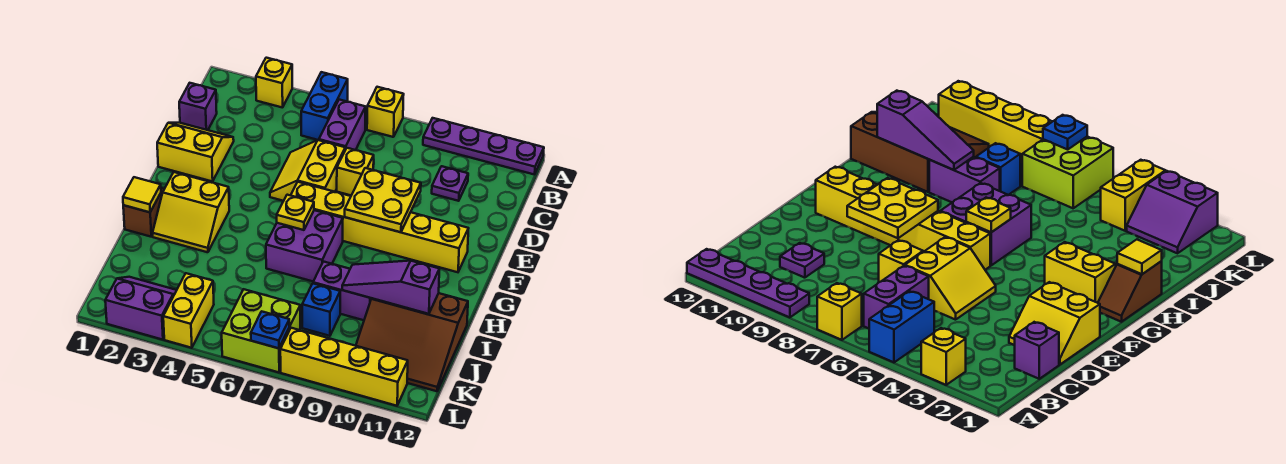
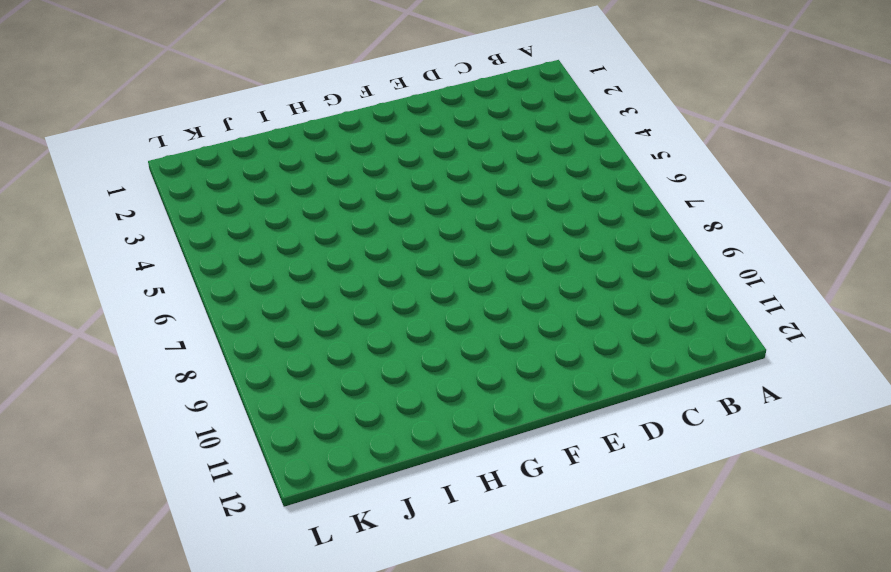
none -> yellow brick A3 level 1
none -> blue brick A5:B5 level 1
none -> yellow brick A7 level 1

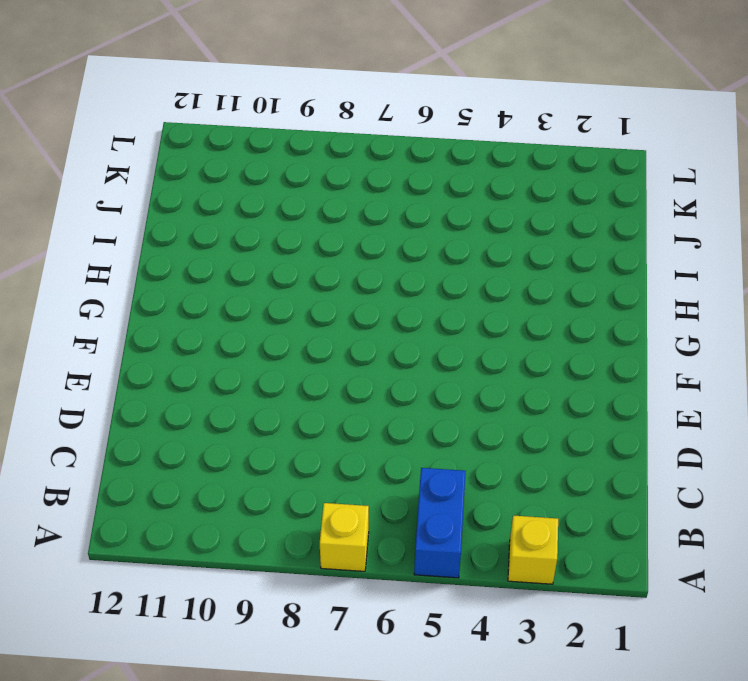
none -> purple plate A9:A12 level 1
none -> purple brick B6:C6 level 1
none -> purple brick C1 level 1

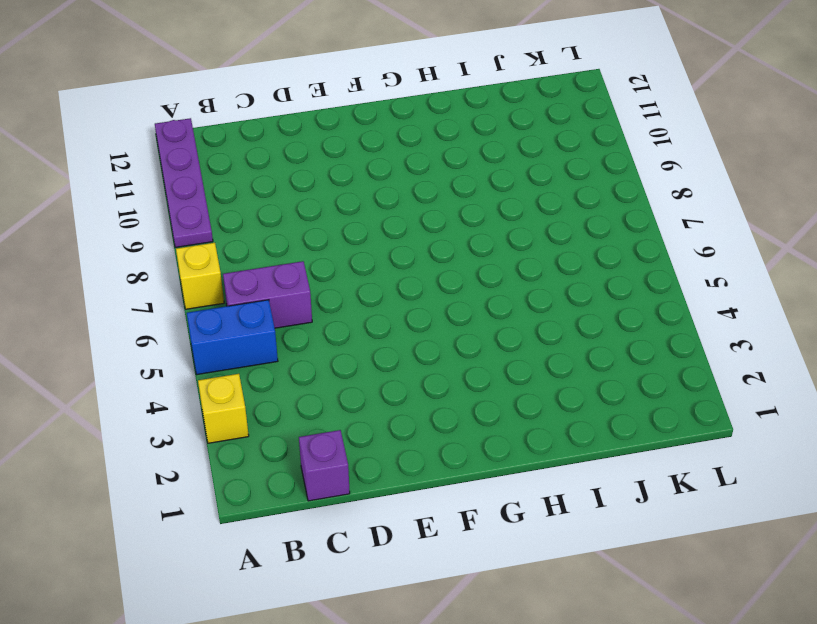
none -> purple plate C10 level 1
none -> yellow slope D1:E2 level 1 top E
none -> yellow slope D5:E6 level 1 top 6

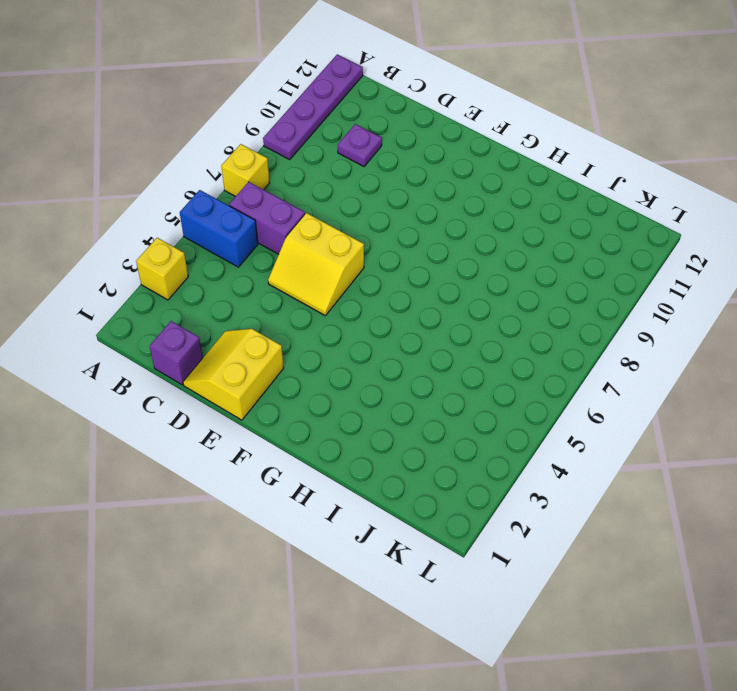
none -> yellow brick D7 level 1
none -> yellow brick F6:F11 level 1
none -> brown slope G1:H1 level 1 top H

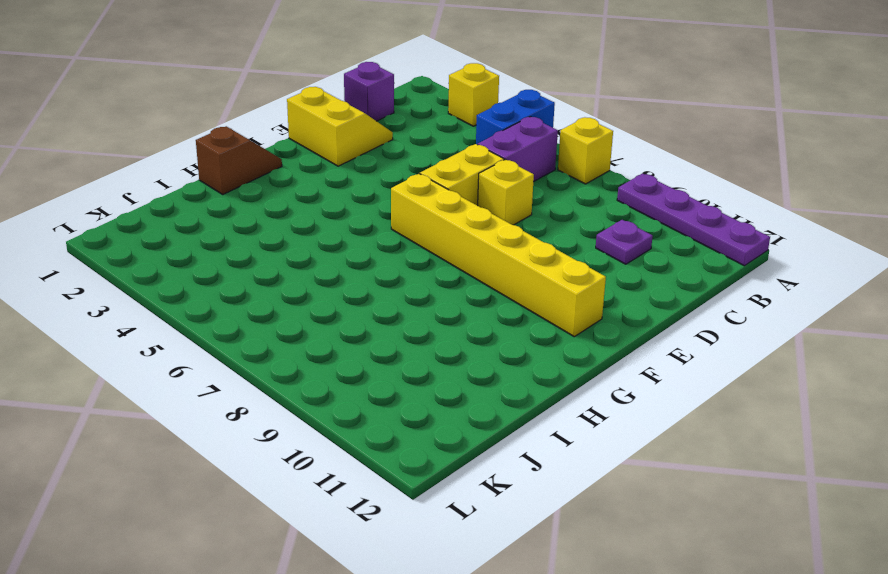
none -> yellow slope G2:H3 level 1 top G
none -> purple brick G6:H7 level 1
none -> purple brick I8:I9 level 1

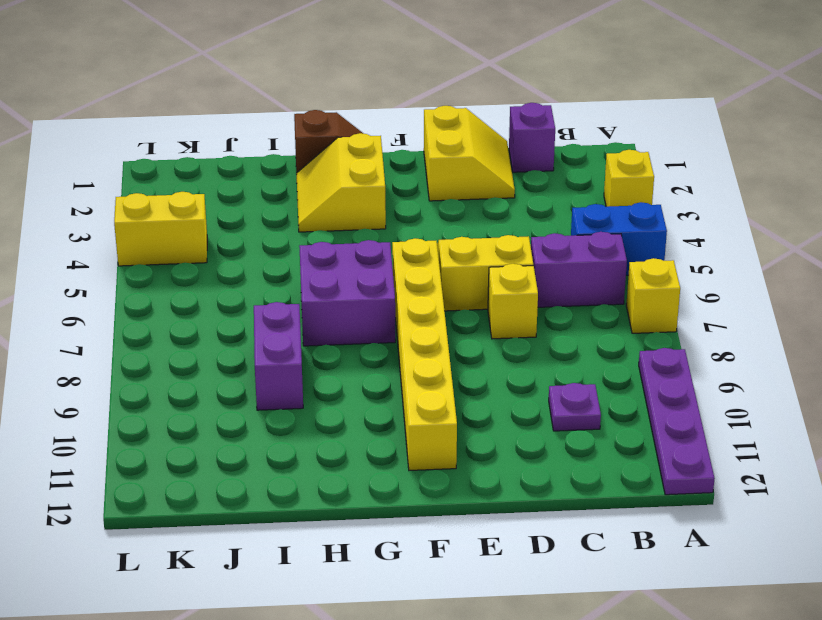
none -> brown slope I10:K12 level 1 top I
none -> blue brick J8 level 1
none -> purple slope K2:L3 level 1 top L

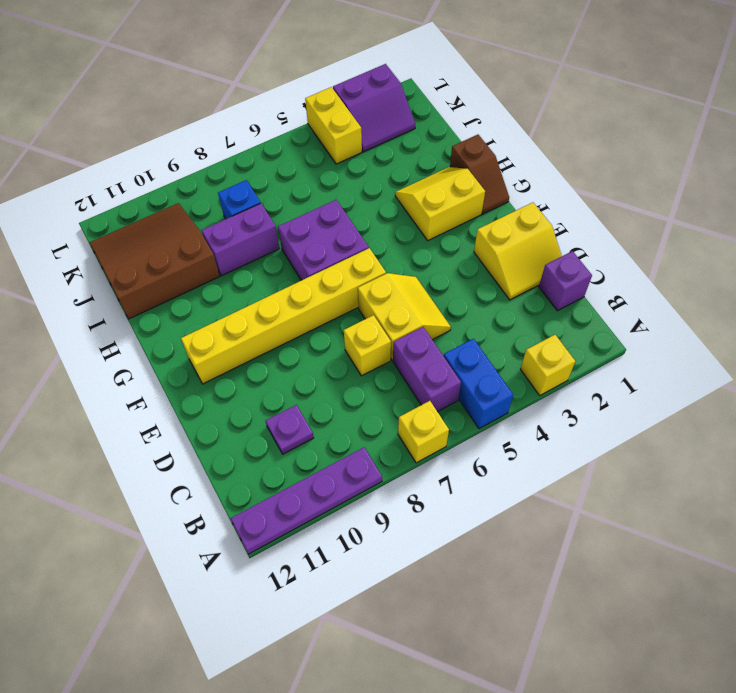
none -> lime brick K6:L7 level 1
none -> yellow brick L8:L11 level 1
none -> yellow plate E8:F9 level 2

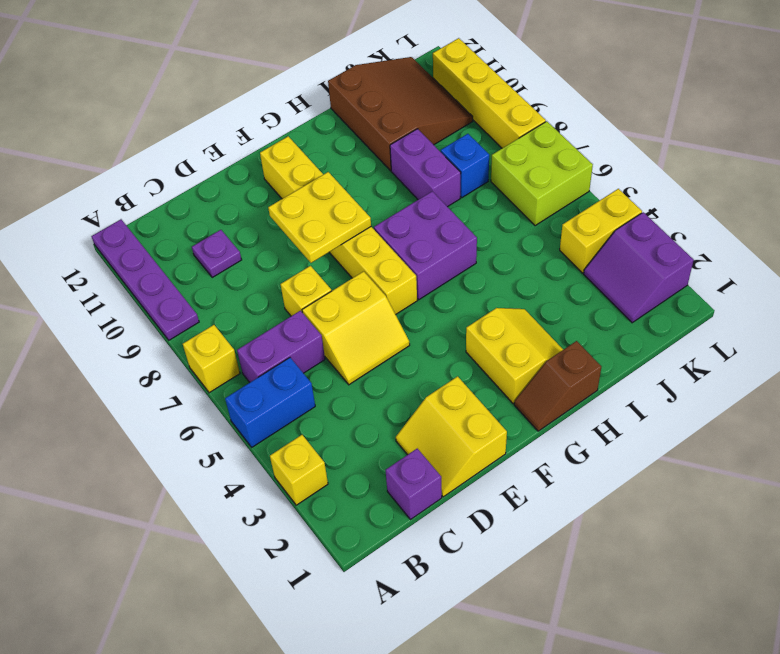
none -> yellow plate G6 level 2
none -> yellow tile H1 level 2
none -> purple slope I9:I11 level 2 top 11

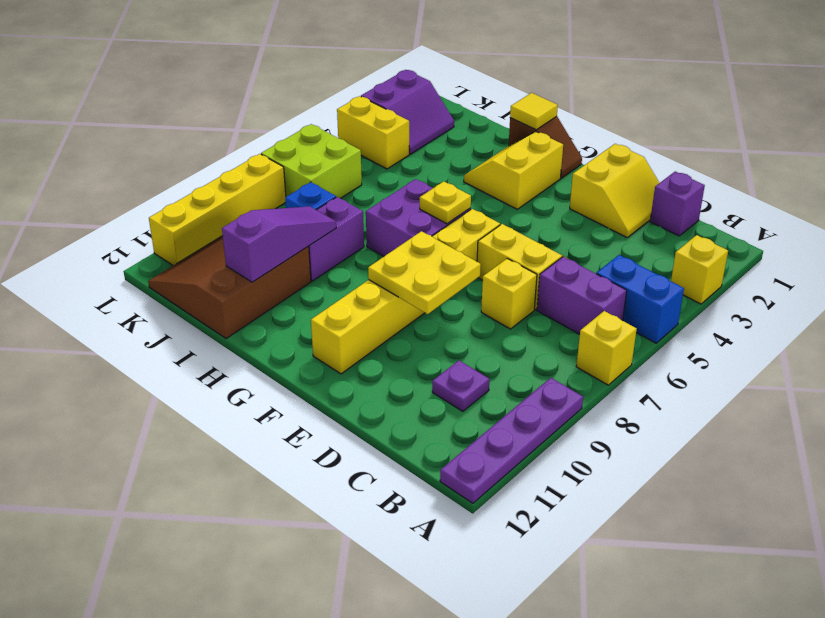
none -> blue plate L7 level 2

